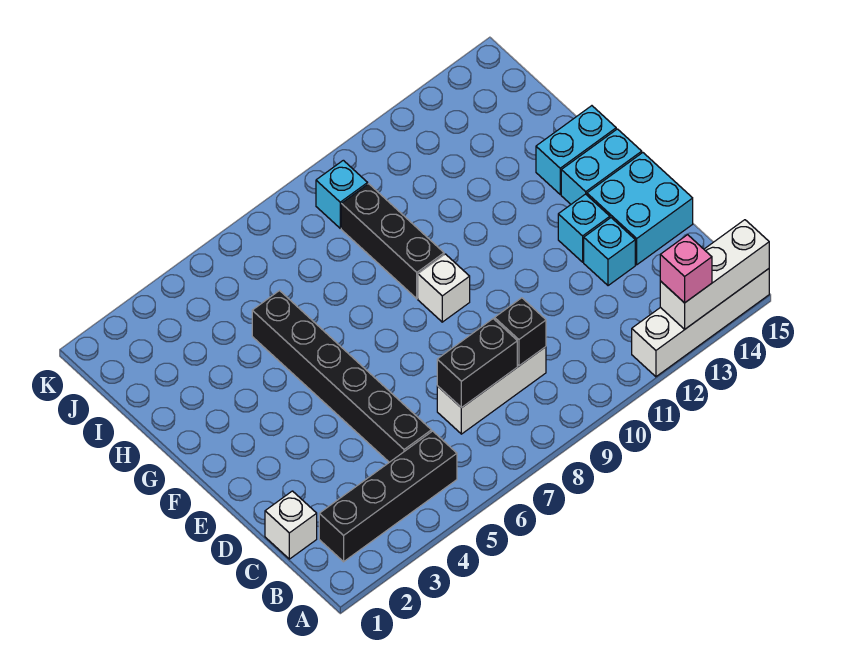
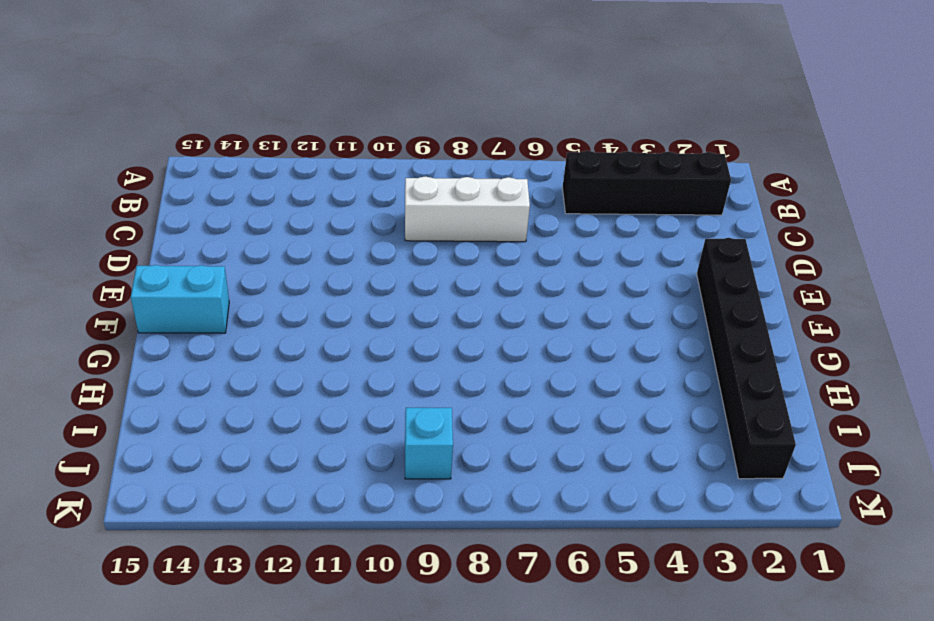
black brick E2:J2 level 1 -> black brick C5:H5 level 1
none -> white brick A12:A15 level 1
none -> white brick C1 level 1
none -> cyan brick D13 level 1

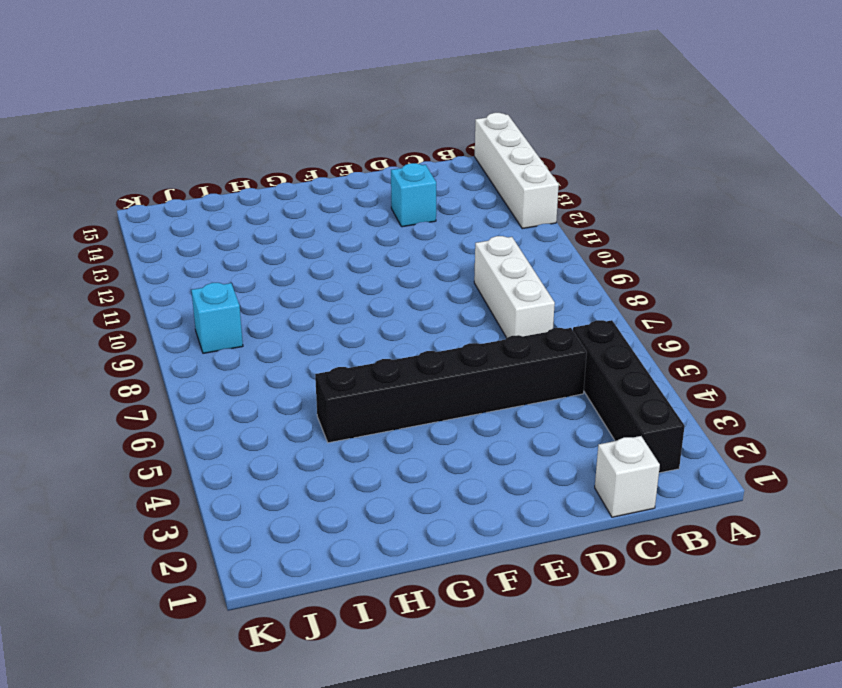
none -> cyan brick D14:E15 level 1
none -> cyan brick E13 level 1
none -> white brick F9 level 1

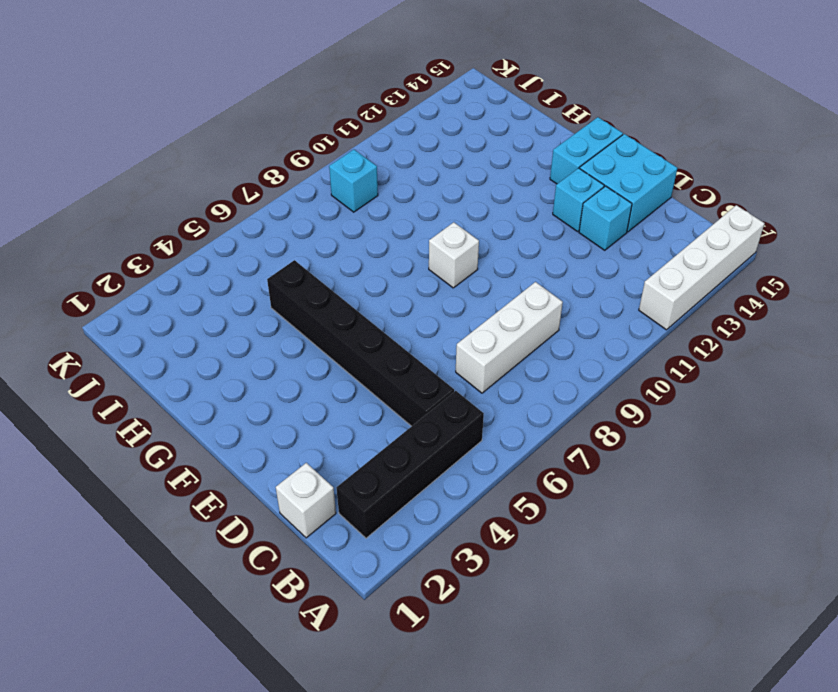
none -> black brick G9:I9 level 1
none -> cyan brick G14:G15 level 1
none -> white brick A13:A15 level 2

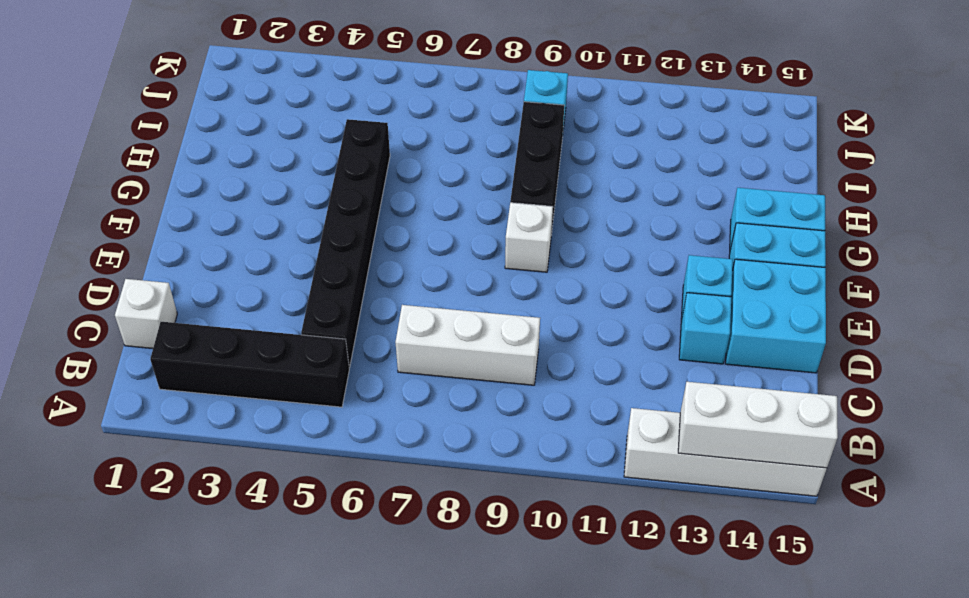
none -> black brick C7:C8 level 2
none -> black brick C9 level 2
none -> pink brick A13 level 3

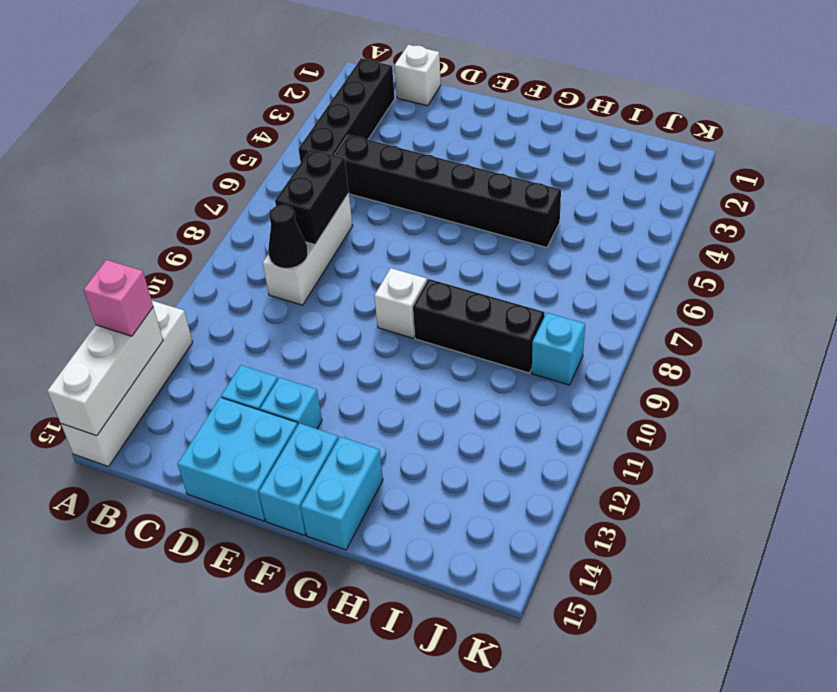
black cone C9 level 2 -> black brick C9 level 2

